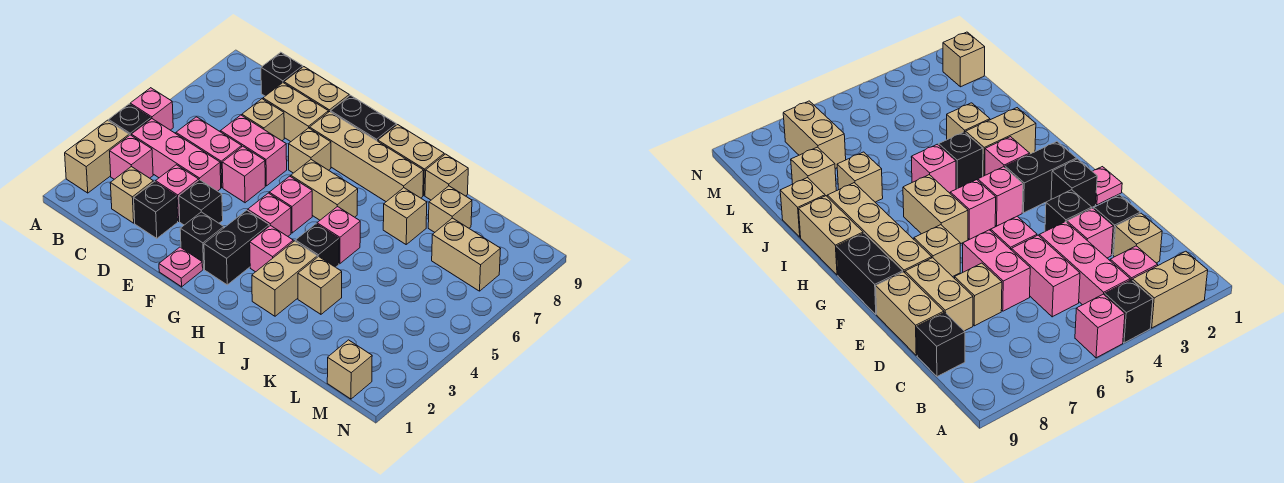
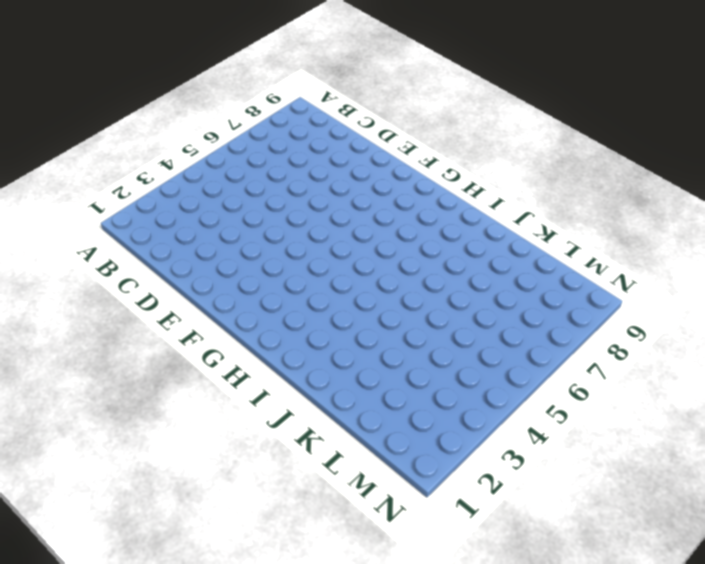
none -> tan brick A2:A3 level 1
none -> black brick A4 level 1
none -> pink brick A5 level 1
none -> pink brick B3 level 1

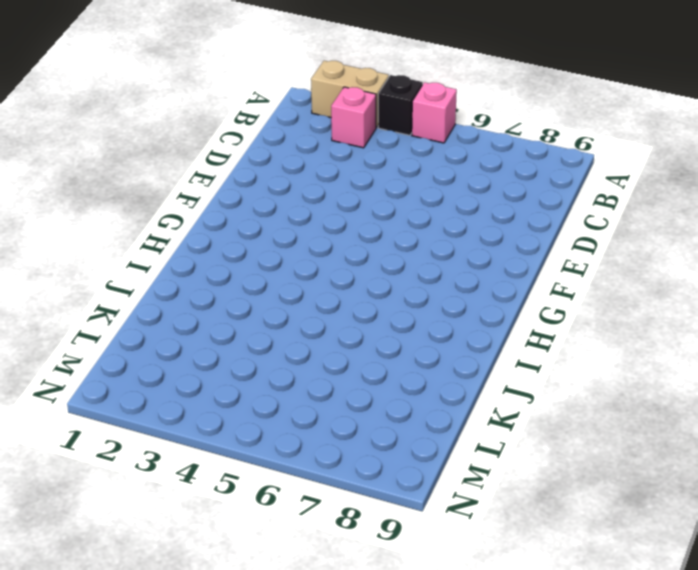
none -> pink brick B4:D4 level 1
none -> tan brick C2 level 1
none -> pink brick C5:D5 level 1
none -> black brick C9 level 1

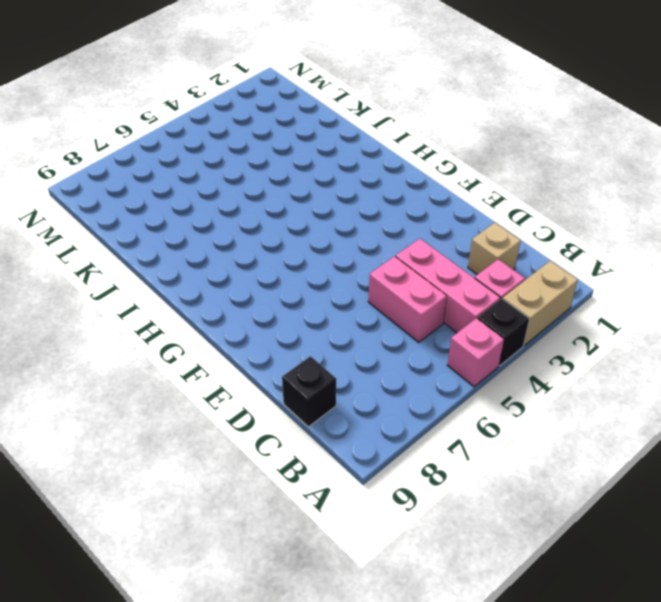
none -> black brick D2 level 1
none -> pink brick D3 level 1
none -> pink brick D6:E6 level 1
none -> tan brick D7 level 1

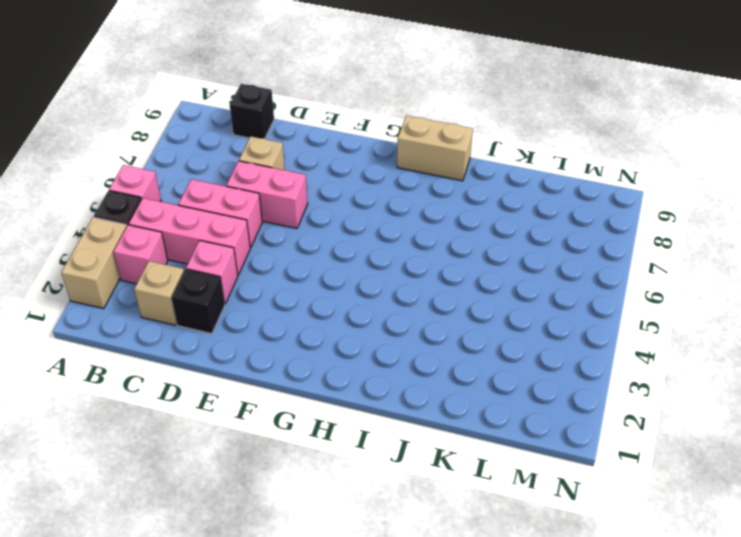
none -> tan brick D8:E8 level 1
none -> tan brick D9:E9 level 1
none -> black brick E3 level 1
none -> pink brick E5 level 1

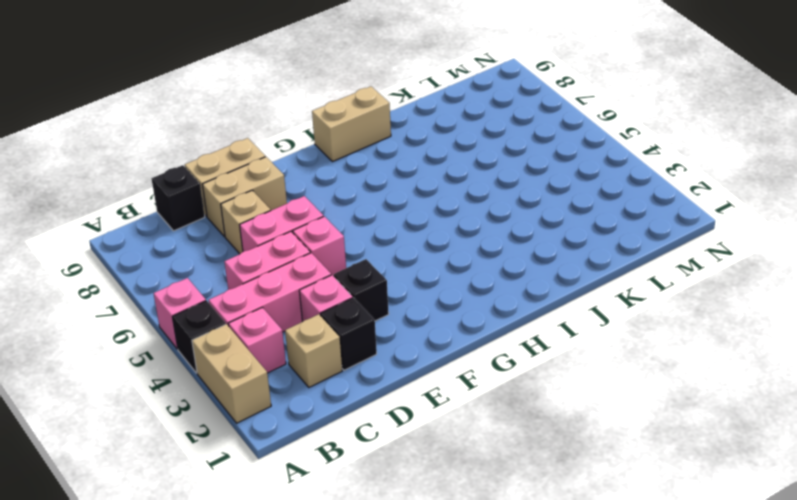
none -> pink plate F1 level 1
none -> black brick F2 level 1
none -> tan brick F7 level 1
none -> tan brick F8:I8 level 1

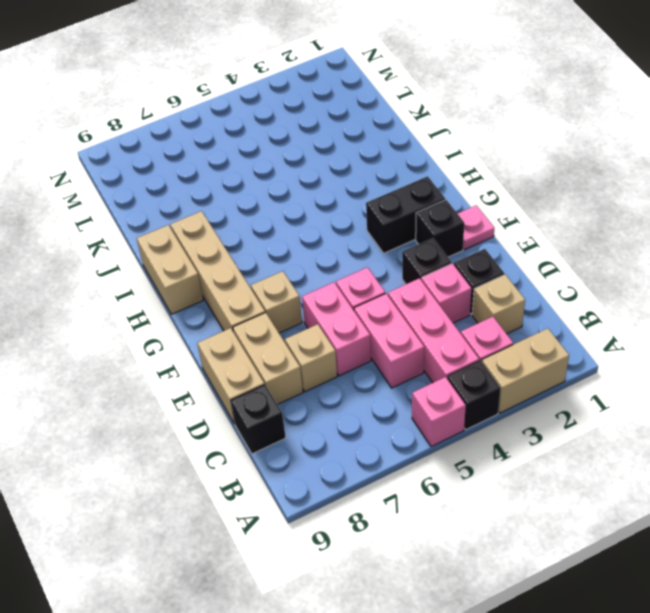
none -> black brick F9:G9 level 1
none -> pink brick G4 level 1
none -> pink brick G5 level 1
none -> tan brick G6:H6 level 1

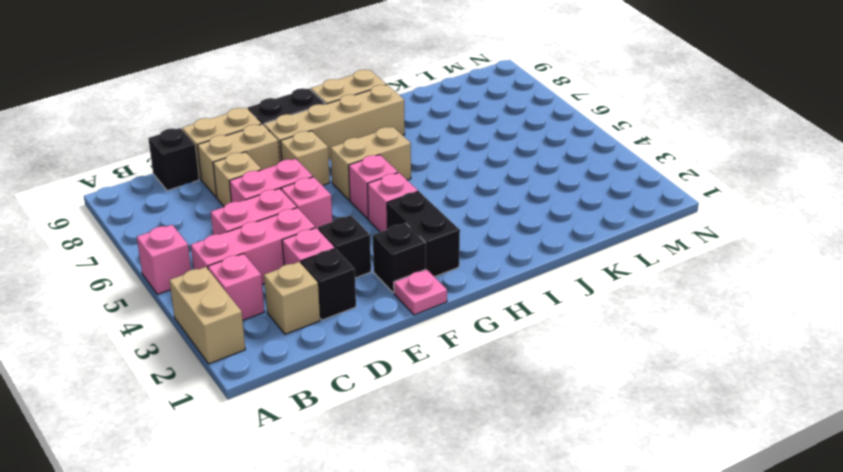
none -> black brick A4 level 1
none -> pink brick H3 level 1
none -> tan brick I2:I3 level 1
none -> black brick I4 level 1

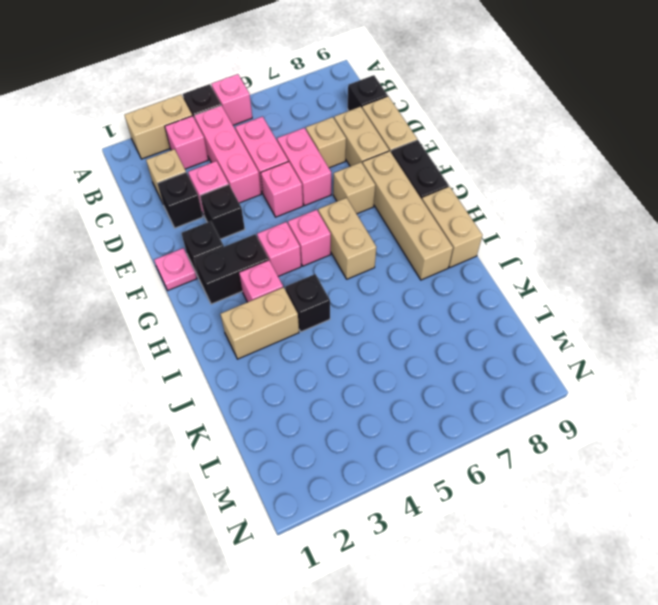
none -> pink brick I5 level 1
none -> tan brick J3 level 1
none -> tan brick J7 level 1
none -> tan brick J9 level 1

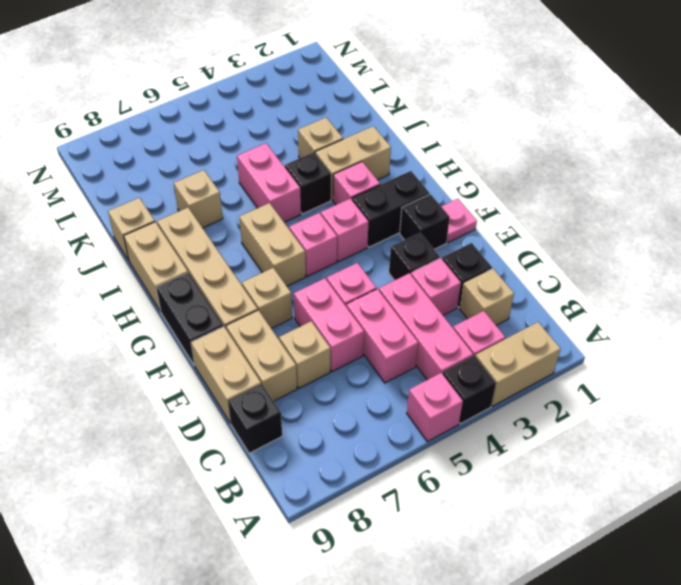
pink brick I5:J5 level 1 -> pink brick I5 level 1
none -> tan brick K8 level 1
none -> tan brick L7:M7 level 1
none -> tan brick M1 level 1

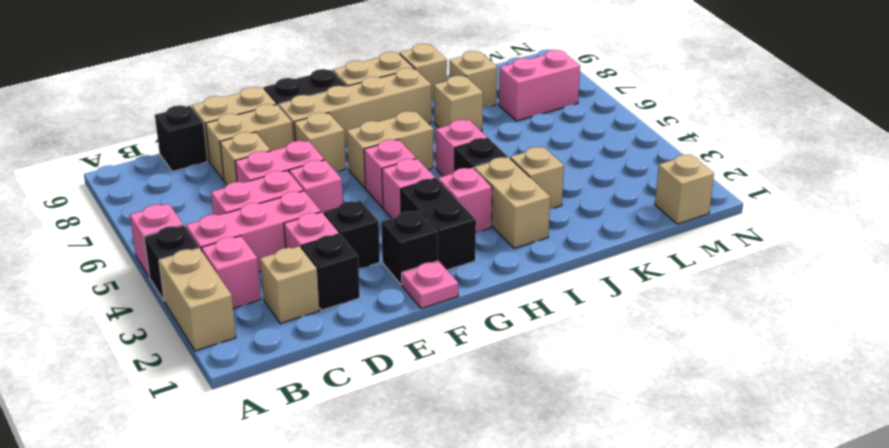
pink brick L7:M7 level 1 -> tan brick L7:M7 level 1

